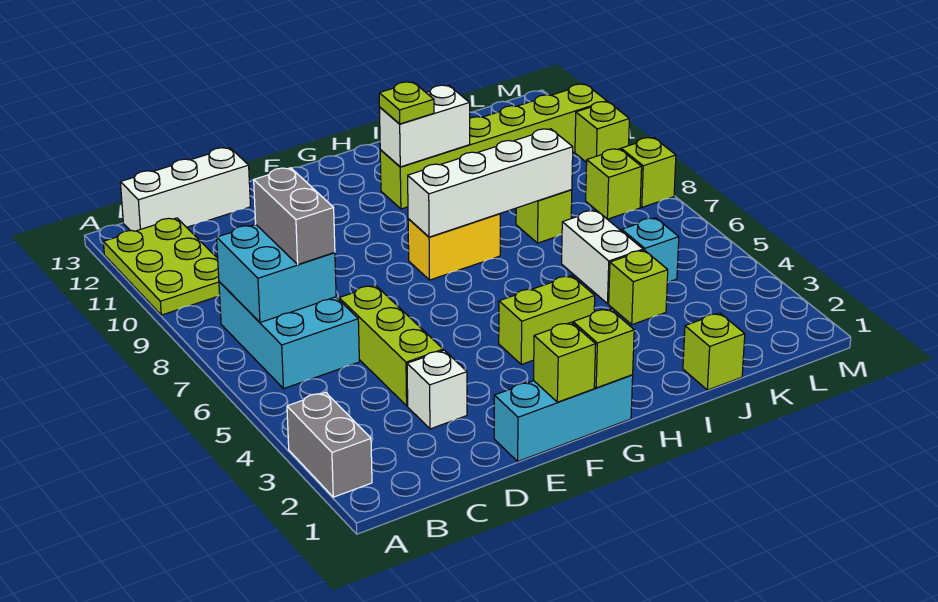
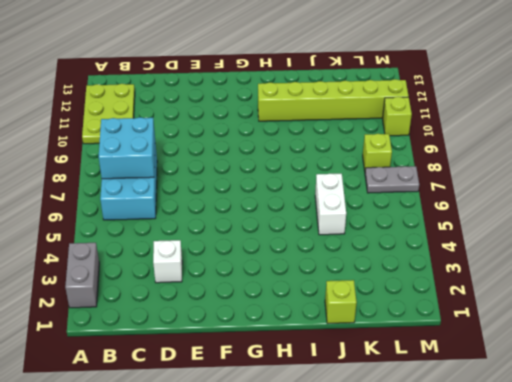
grey plate L7:M7 level 1 -> none
none -> white brick B13:D13 level 1
none -> lime brick D4:D6 level 1
none -> cyan brick E1:G1 level 1

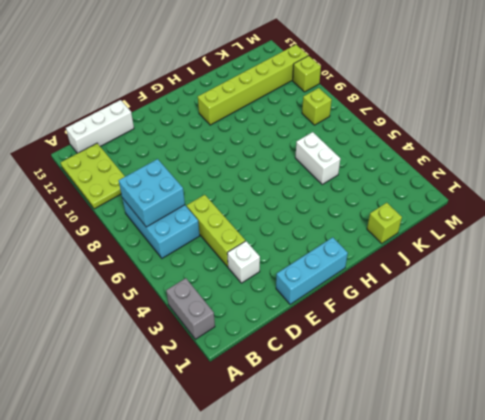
none -> lime brick G4:H4 level 1
none -> yellow brick G8:H8 level 1
none -> lime brick J4 level 1

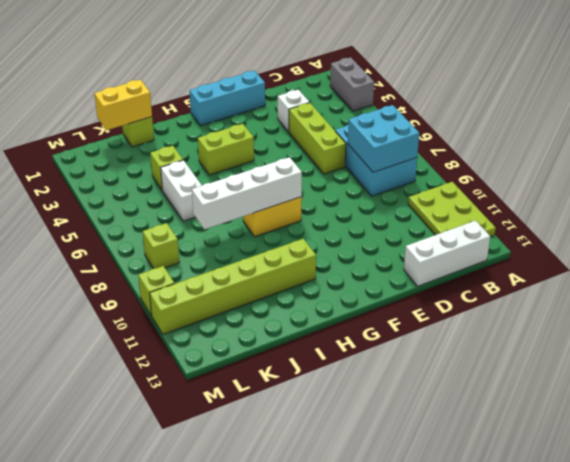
yellow brick J1:K1 level 2 -> none
none -> lime brick J8 level 1
none -> cyan brick K5 level 1
none -> lime brick M8 level 1

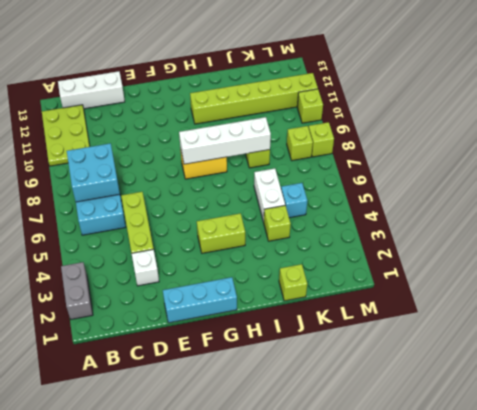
none -> lime brick F1 level 2
none -> lime brick G1 level 2
none -> white brick H11:I11 level 2

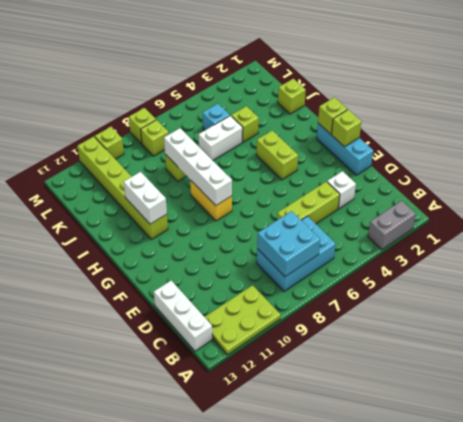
none -> grey brick C7:C8 level 3
none -> lime plate H11 level 3

